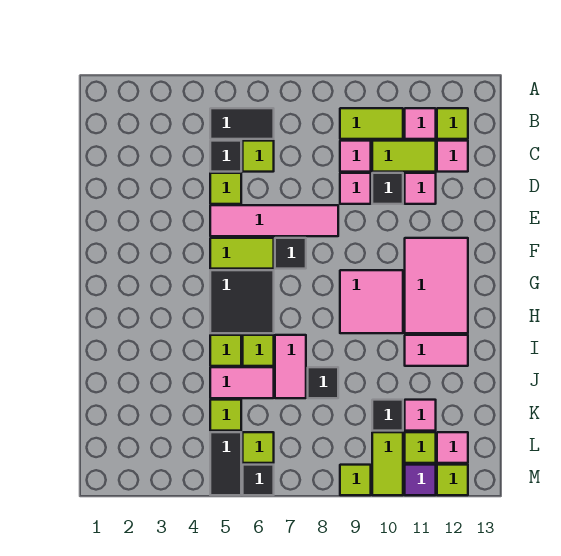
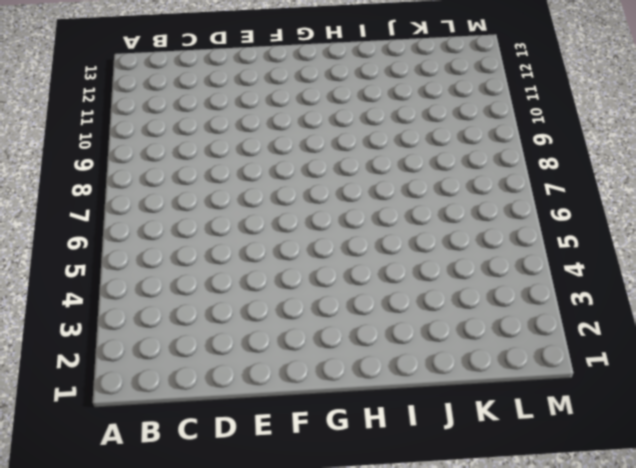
none -> black tile B5:B6 level 1
none -> lime tile B9:B10 level 1
none -> pink tile B11 level 1
none -> lime tile B12 level 1

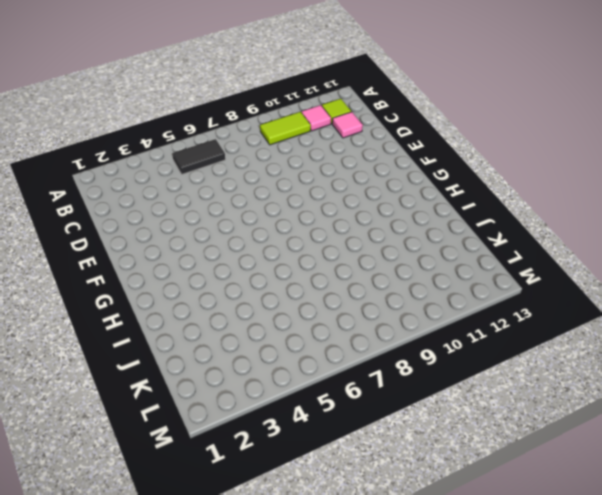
none -> black tile C5 level 1
none -> lime tile C6 level 1
none -> pink tile C9 level 1
none -> lime tile C10:C11 level 1

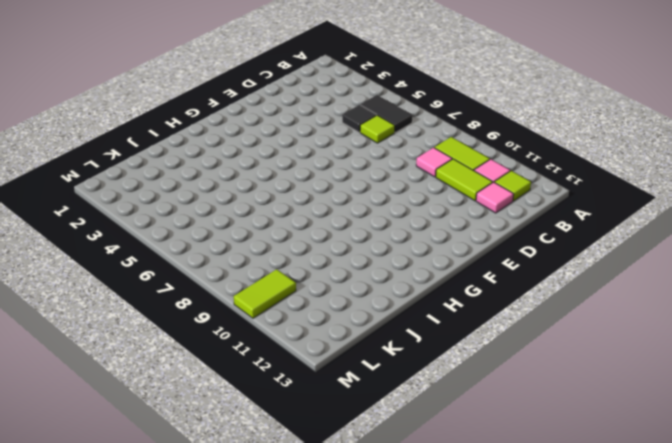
none -> lime tile D5 level 1
none -> pink tile D9 level 1
none -> black tile D10 level 1
none -> pink tile D11 level 1

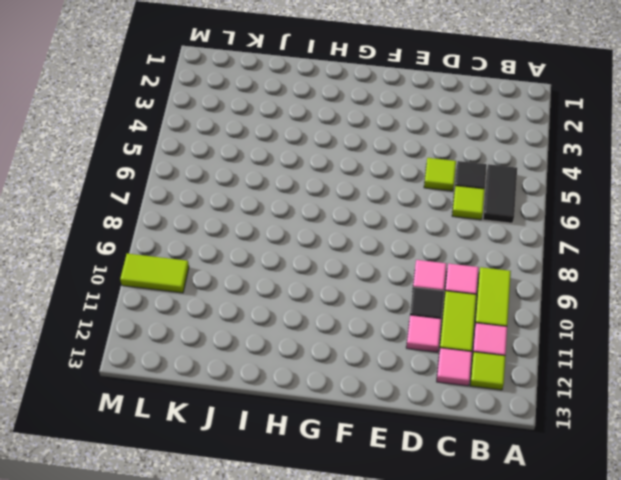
none -> pink tile E5:E8 level 1
none -> lime tile F5:F6 level 1
none -> black tile F7 level 1
none -> pink tile F11:H12 level 1

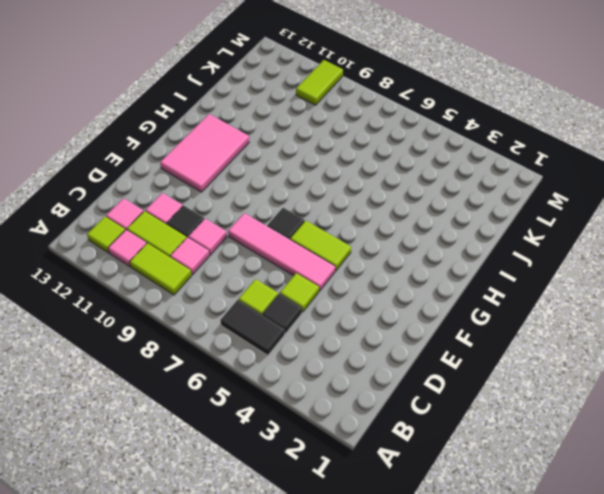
none -> black tile G5:H6 level 1
none -> pink tile G9:H10 level 1
none -> lime tile I5 level 1
none -> lime tile I6 level 1

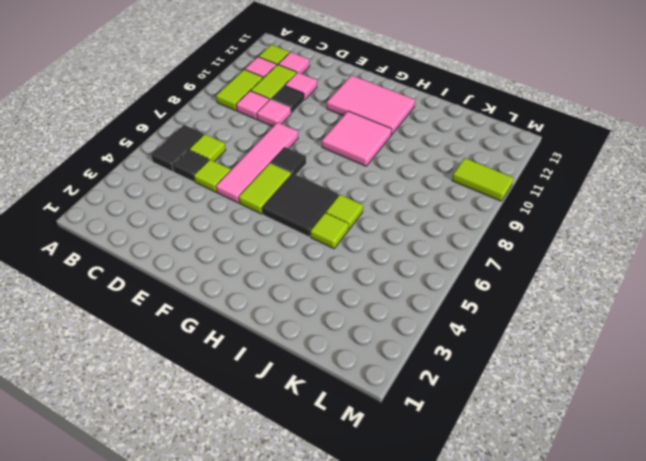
none -> pink tile I7:J7 level 1
none -> pink tile I11:I12 level 1
none -> pink tile J5:J6 level 1
none -> black tile J8 level 1

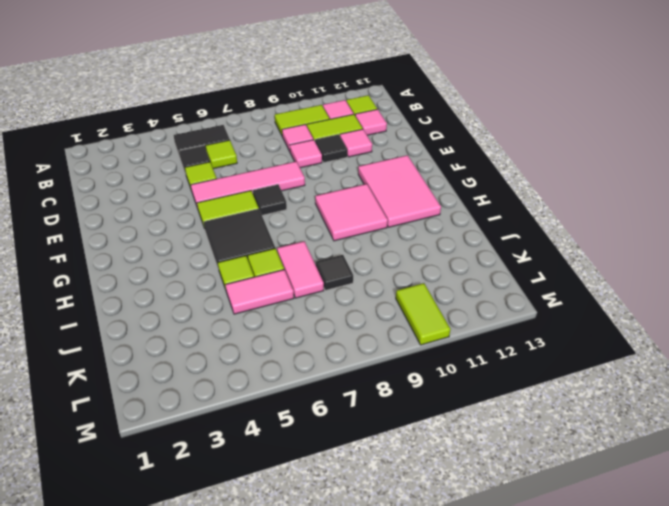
none -> pink tile I11:I12 level 1
none -> lime tile K5 level 1
none -> black tile K10 level 1
none -> pink tile K11 level 1

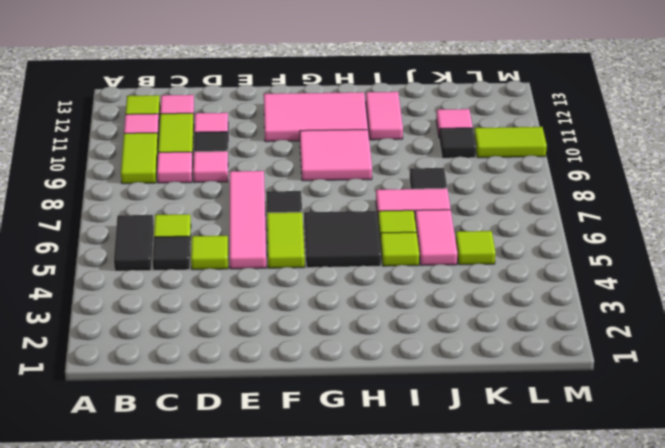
none -> black tile L5:M5 level 1
none -> lime tile L6 level 1
none -> lime tile L11 level 1
none -> pink tile L12 level 1

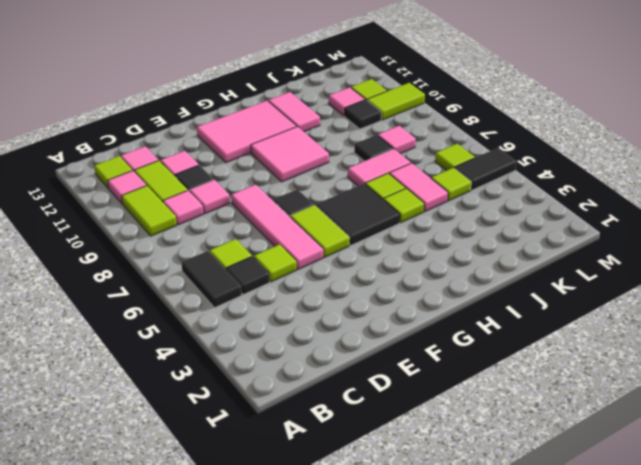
pink tile K8 level 1 -> pink tile L12 level 1
none -> black tile M6 level 1
none -> lime tile M9 level 1
none -> purple tile M11 level 1
none -> lime tile M12 level 1

